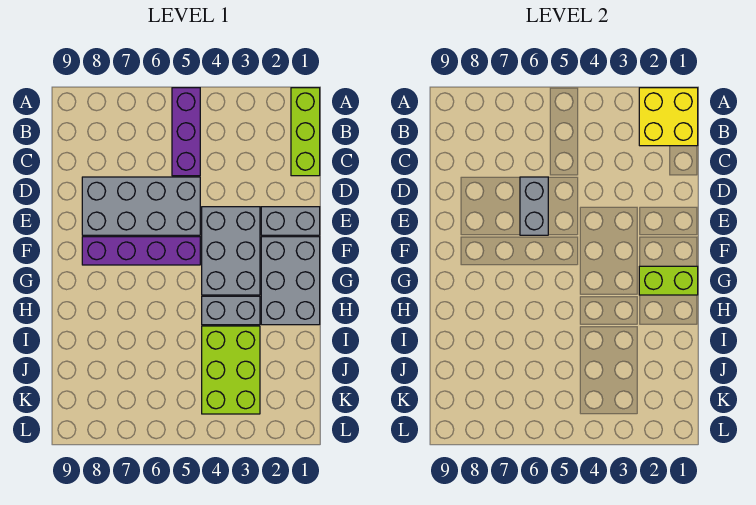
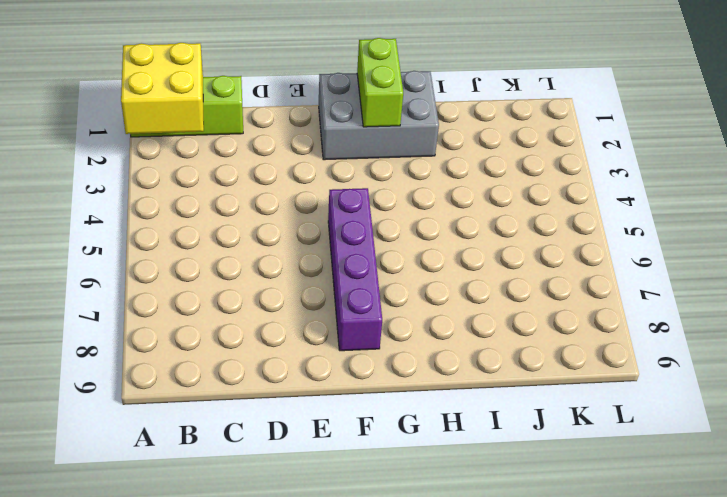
none -> purple brick A5:C5 level 1
none -> grey brick D5:E8 level 1
none -> grey brick E1:E2 level 1

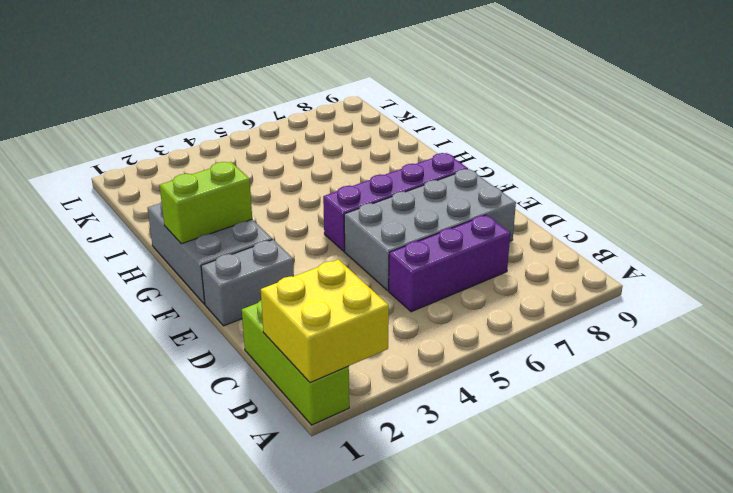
purple brick C5:C7 level 1 -> purple brick A5:C5 level 1
none -> grey brick E3:G4 level 1
none -> grey brick H3:H4 level 1
none -> lime brick I3:K4 level 1

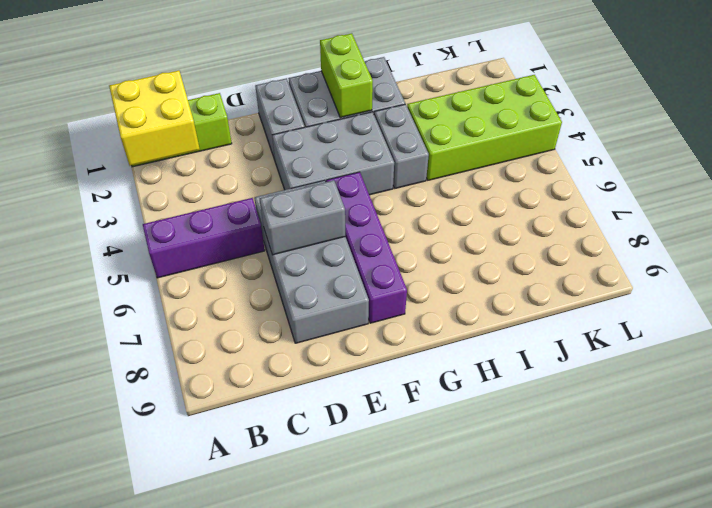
lime brick I3:L4 level 1 -> lime brick I3:K4 level 1

